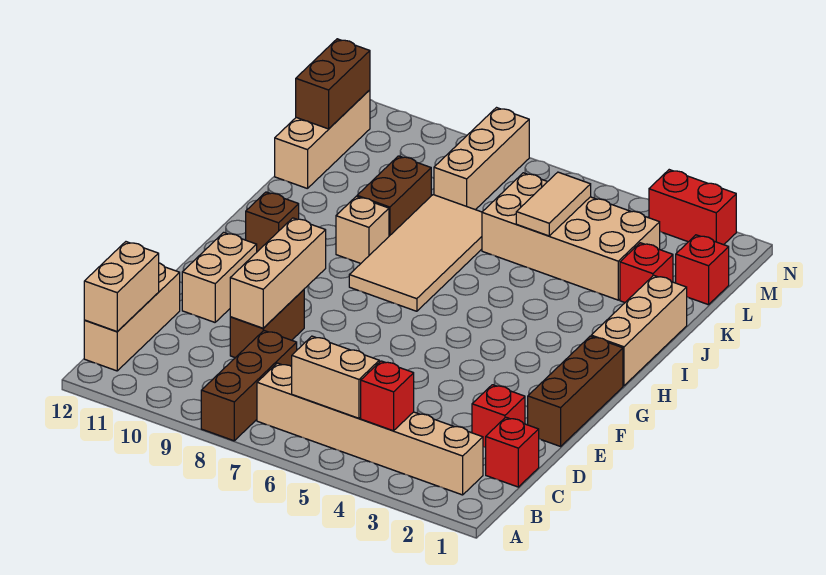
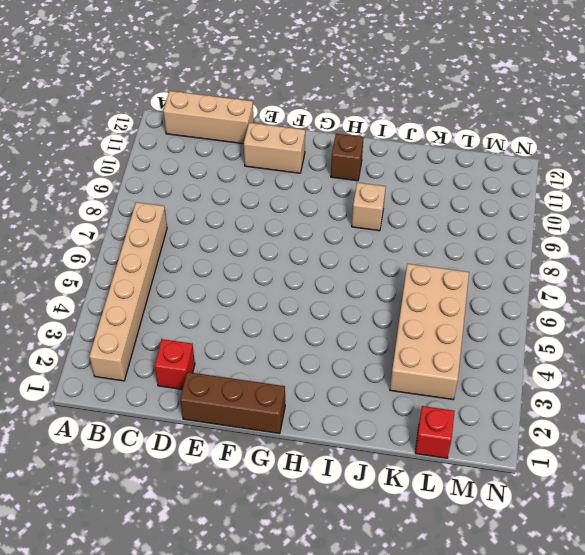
none -> brown brick A8:C8 level 1
none -> red brick C1 level 1
none -> brown brick D9:E9 level 1

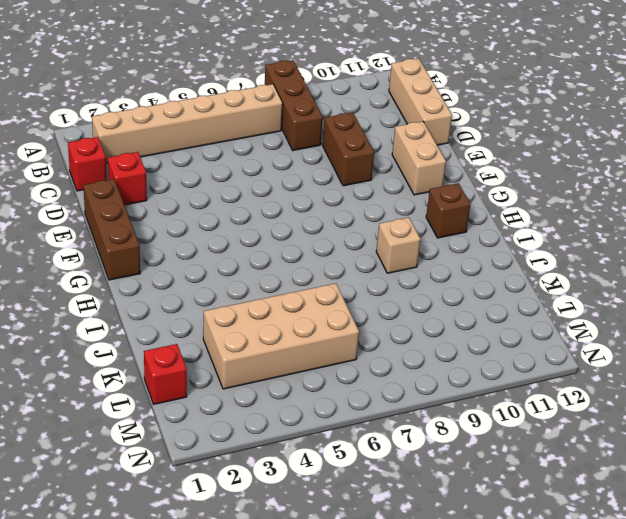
none -> tan brick H1:J1 level 1
none -> tan tile H7:K8 level 1
none -> brown brick J9:K9 level 1

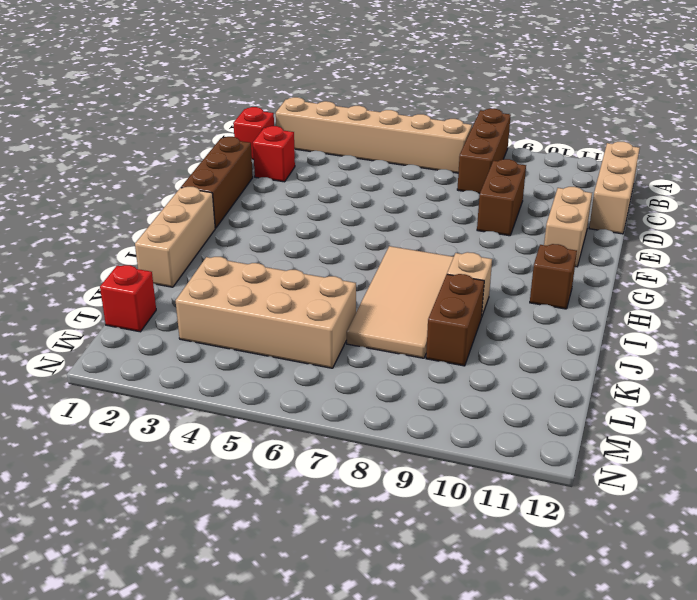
none -> red brick K2 level 1
none -> tan brick K12:M12 level 1
none -> tan brick L8:N8 level 1

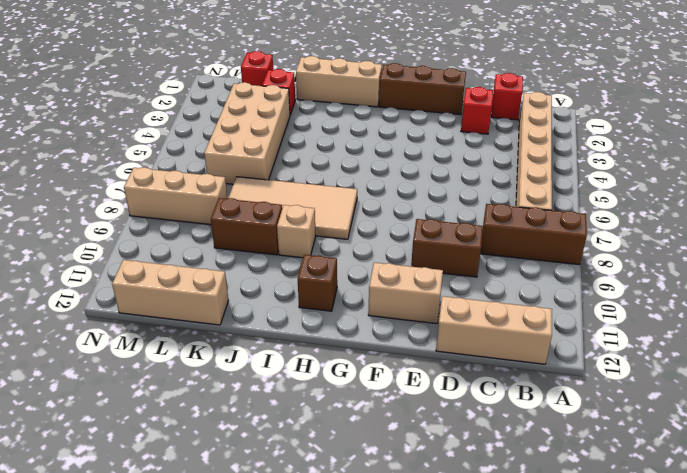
none -> red brick N2:N3 level 1
none -> red brick B4 level 2
none -> tan brick B5:B6 level 2

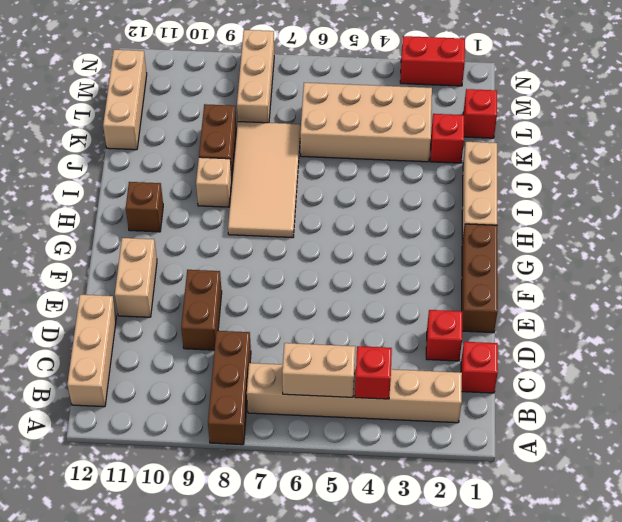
none -> tan brick B12:C12 level 2
none -> tan brick D9:F9 level 2
none -> tan tile K5:L5 level 2

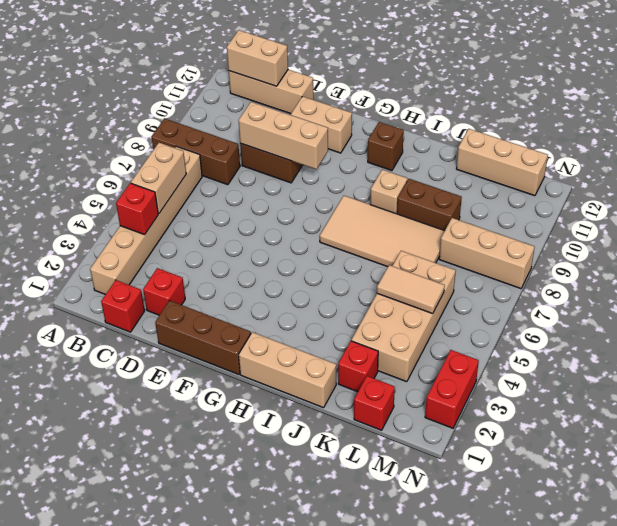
none -> brown brick L12:M12 level 2

